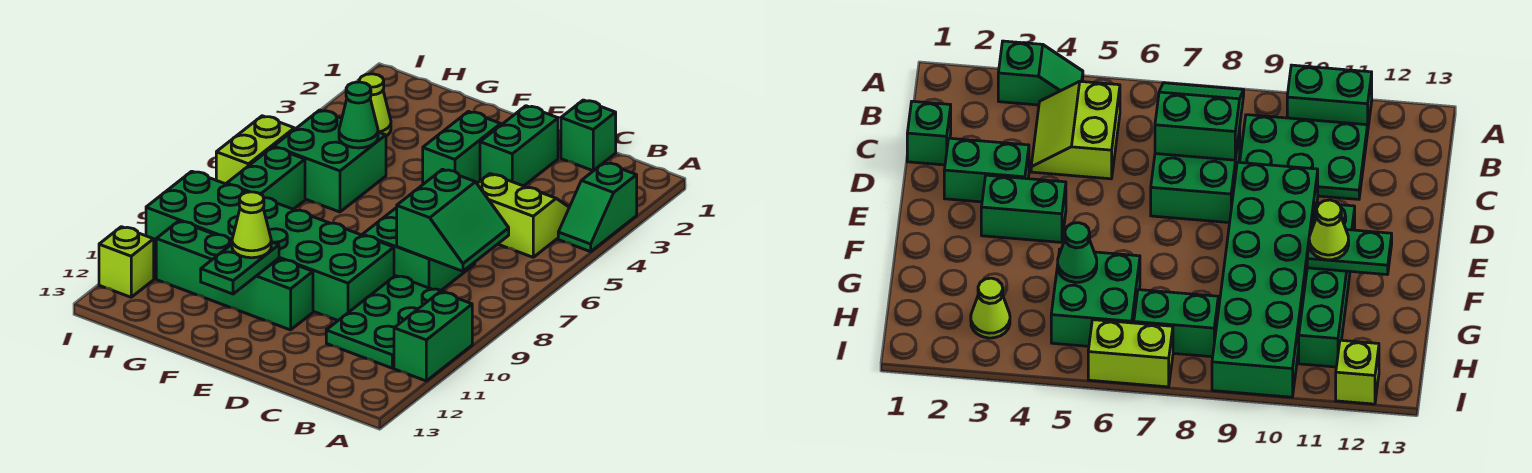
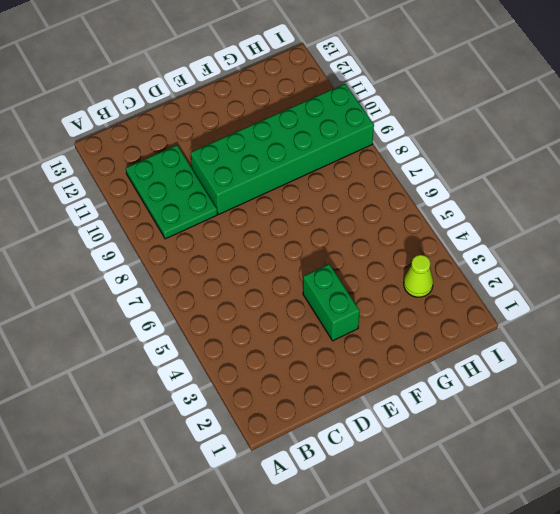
none -> green slope A3:A4 level 1 top 3
none -> green brick A10:A11 level 1
none -> lime slope B4:C5 level 1 top 5

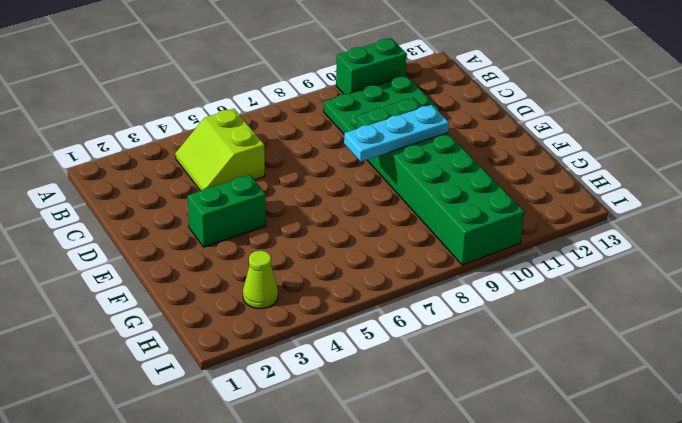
cyan plate E8:E10 level 2 -> none
none -> green slope A3:A4 level 1 top 3
none -> green brick C1 level 1
none -> green brick C7:D8 level 1

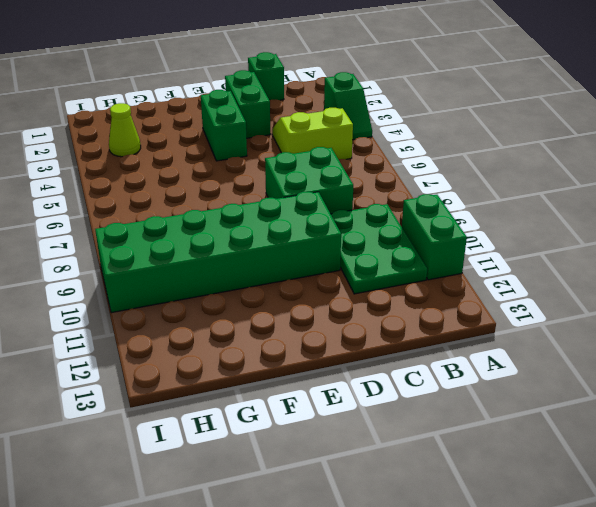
none -> green brick E11:H11 level 1
none -> green brick G5:H6 level 1
none -> green brick H7:H8 level 1

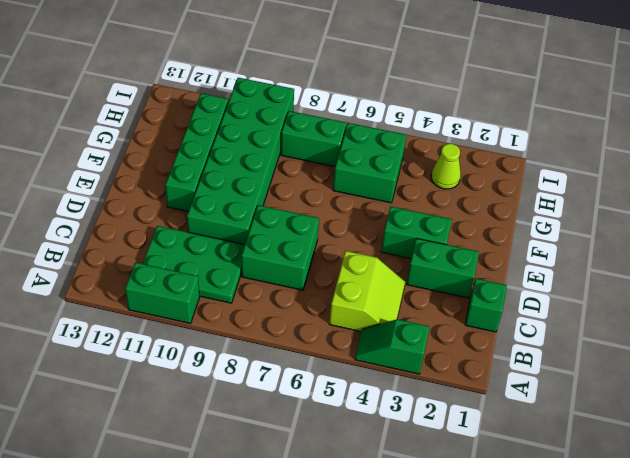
none -> lime brick I6:I7 level 1
none -> lime brick I12 level 1
none -> green slope B7:C8 level 2 top C

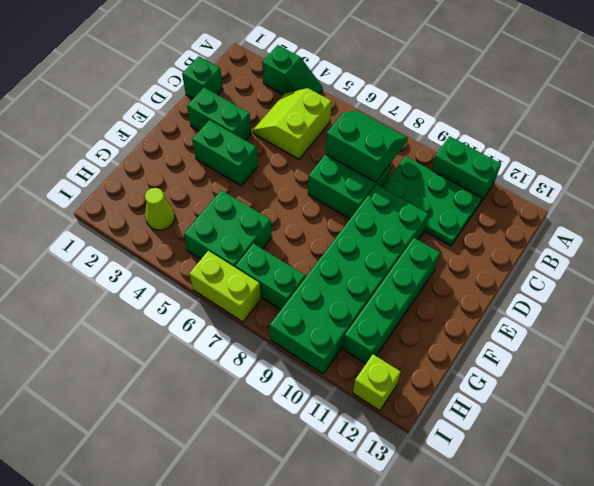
none -> green plate F11:F12 level 2
none -> green cone G5 level 2
none -> lime cone F11 level 3

